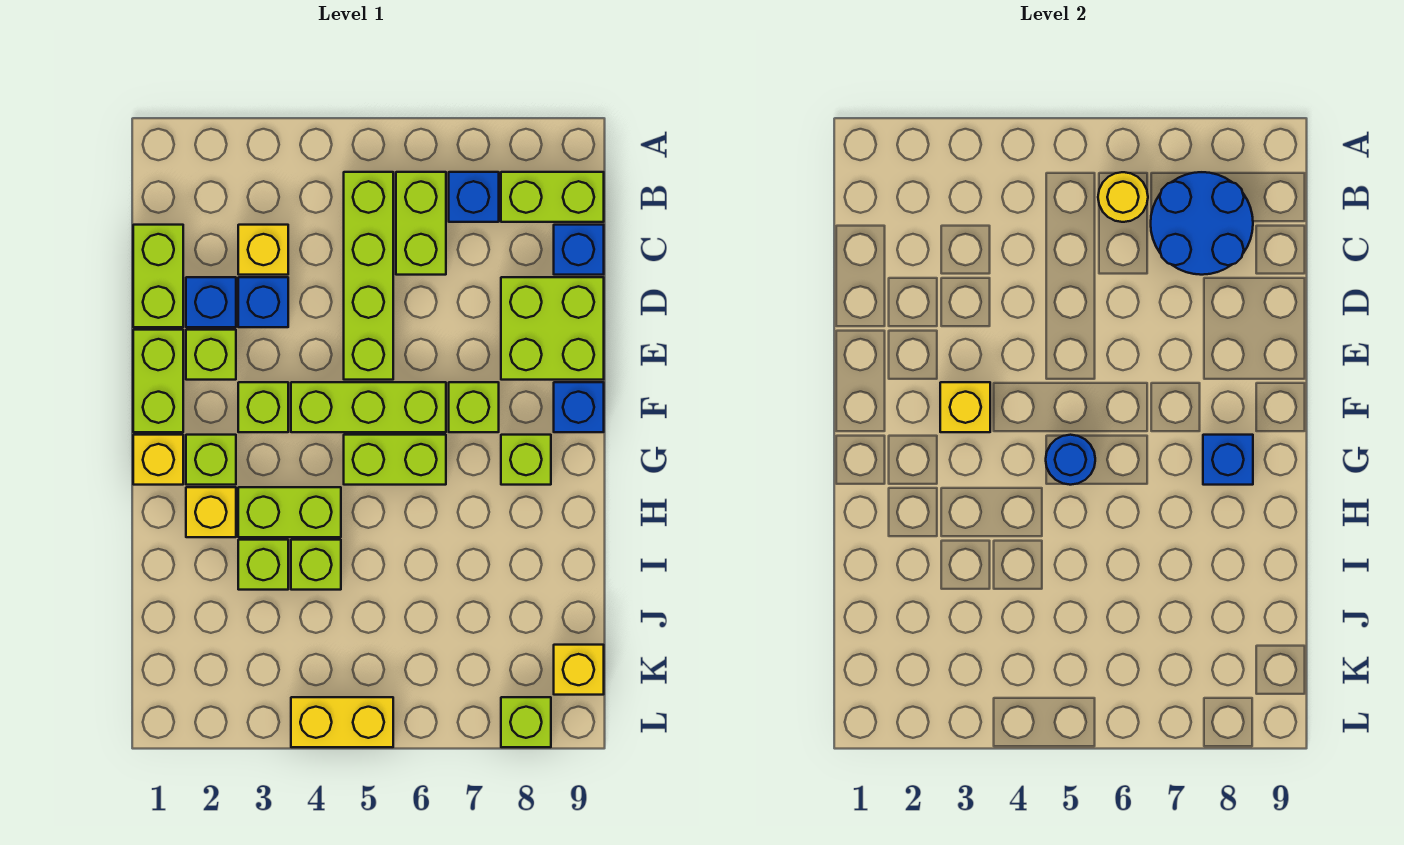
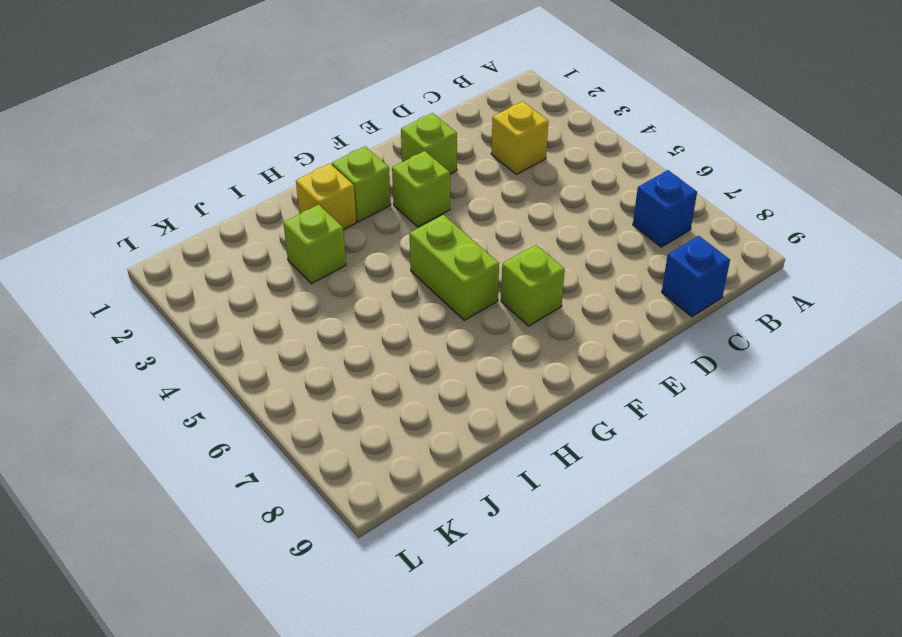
none -> lime brick B5:E5 level 1
none -> lime brick B6:C6 level 1
none -> lime brick B8:B9 level 1
none -> lime brick C1:D1 level 1

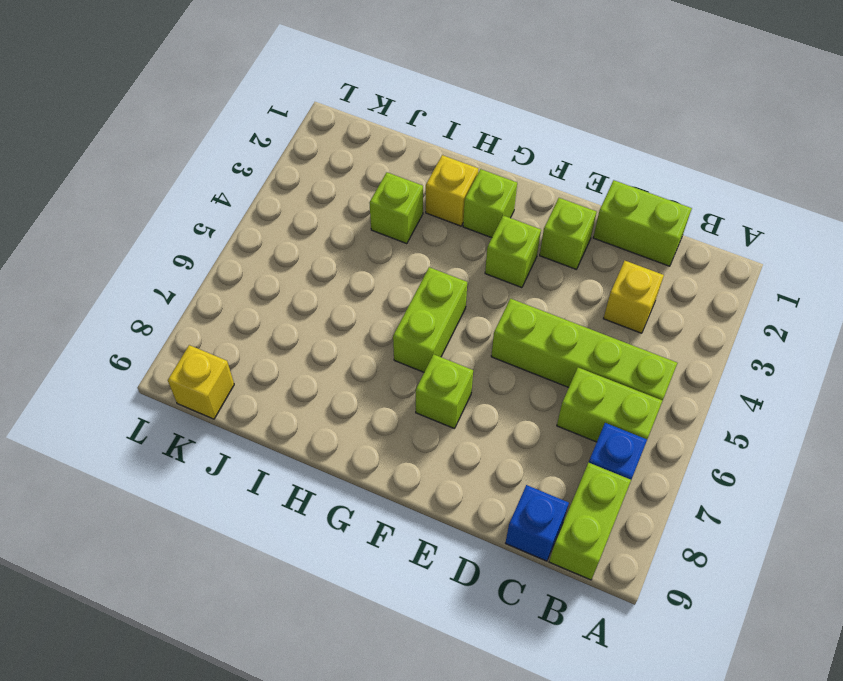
none -> blue brick D2 level 1
none -> blue brick D3 level 1
none -> lime brick D8:E9 level 1
none -> lime brick E1:F1 level 1

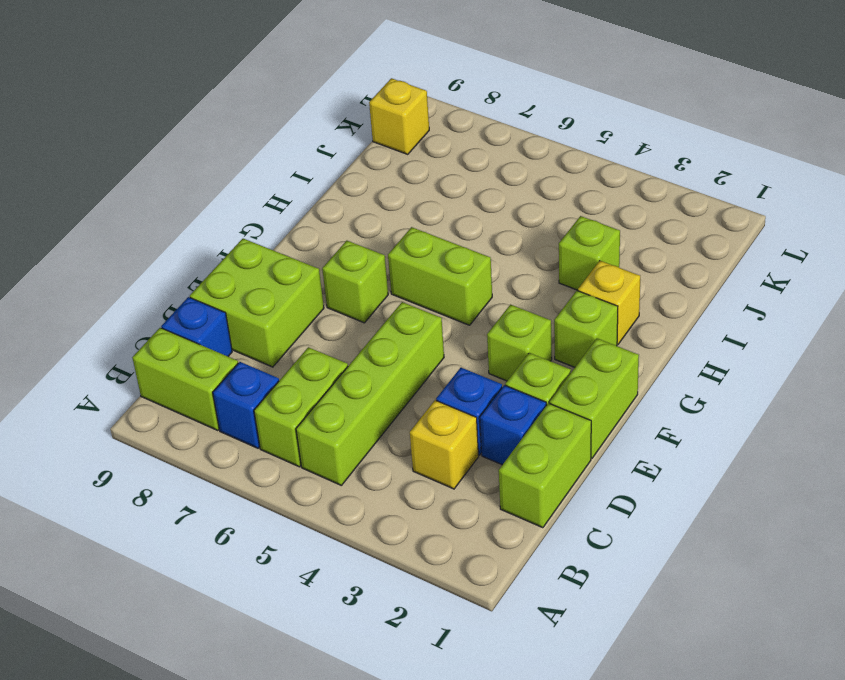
none -> lime brick F4:F6 level 1
none -> blue brick F9 level 1
none -> yellow brick G1 level 1
none -> lime brick G8 level 1

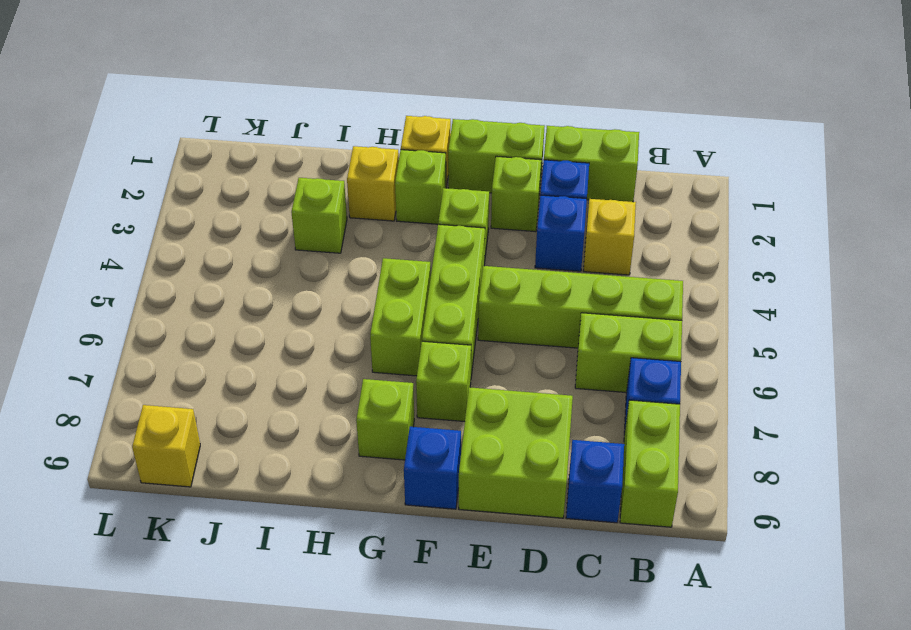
none -> lime brick H3:H4 level 1
none -> lime brick I4 level 1
none -> yellow brick L4:L5 level 1
none -> lime brick L8 level 1

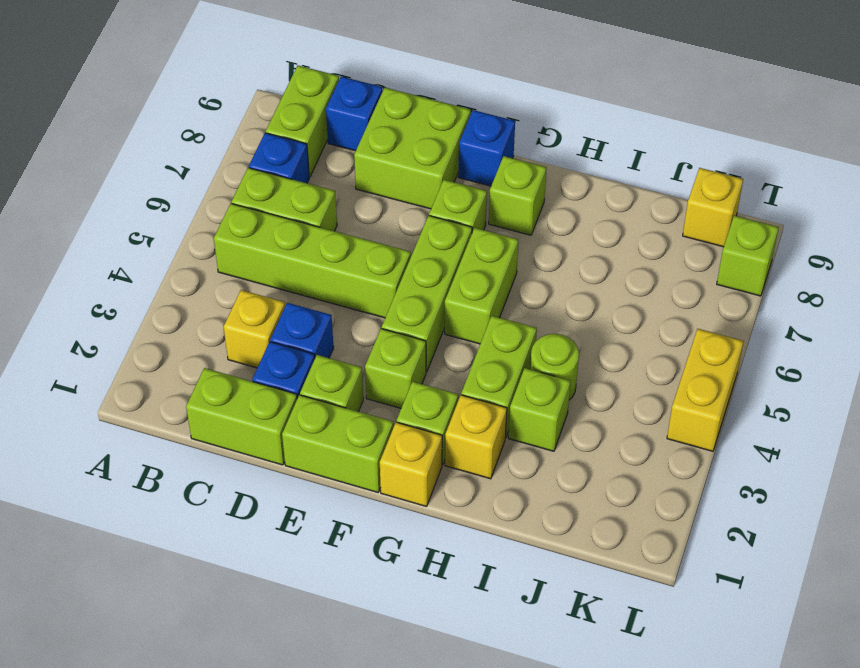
lime round brick I4 level 1 -> lime brick I4 level 1
none -> yellow round brick B6 level 2
none -> blue round brick B7:C8 level 2
none -> yellow brick F3 level 2
none -> blue round brick G5 level 2

